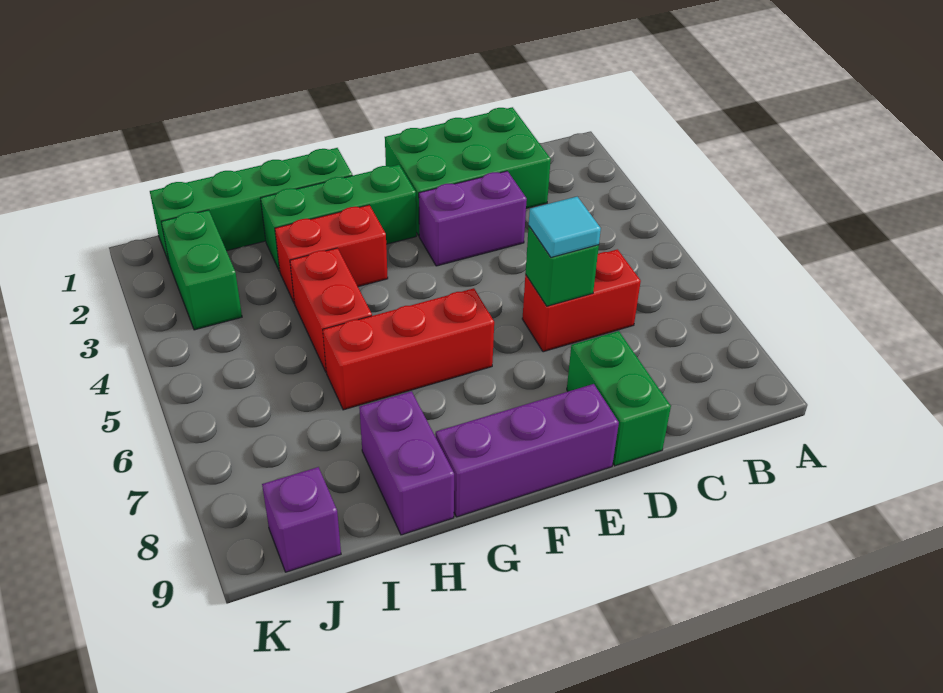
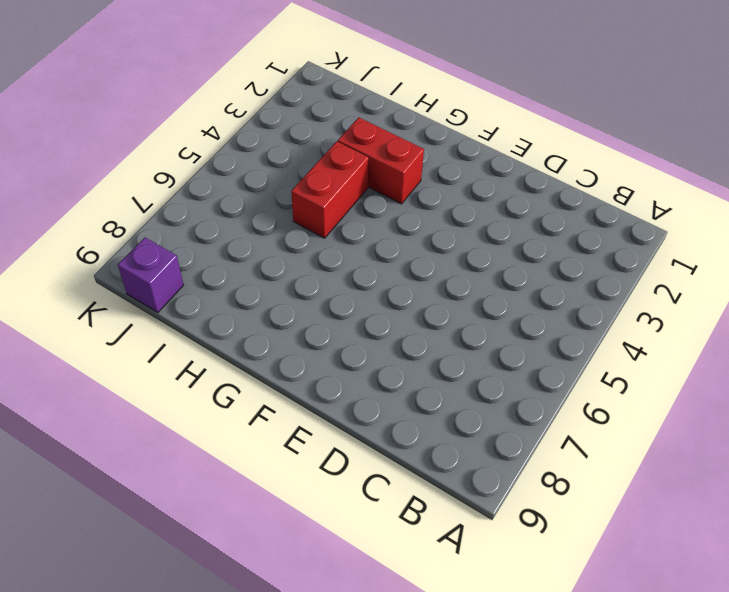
none -> green brick C1:E2 level 1
none -> red brick C6:D6 level 1
none -> purple brick D3:E3 level 1

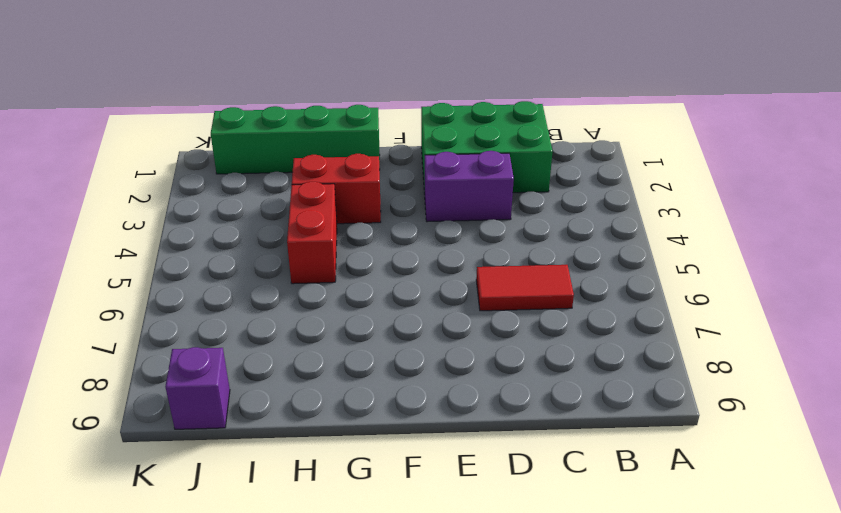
red tile C6:D6 level 1 -> red brick C6:D6 level 1
none -> green brick D8:D9 level 1
none -> purple brick E9:G9 level 1
none -> green brick F2:H2 level 1

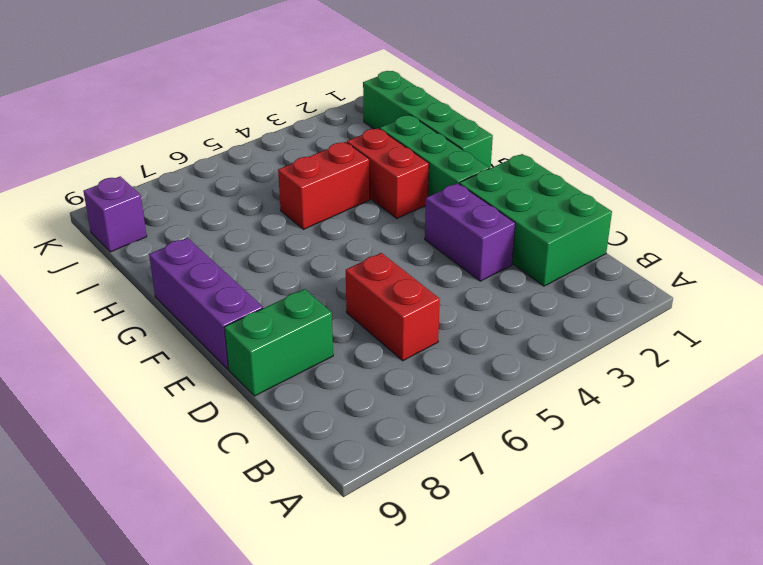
none -> red brick F6:H6 level 1
none -> purple brick H8:H9 level 1
none -> green brick J2:J3 level 1

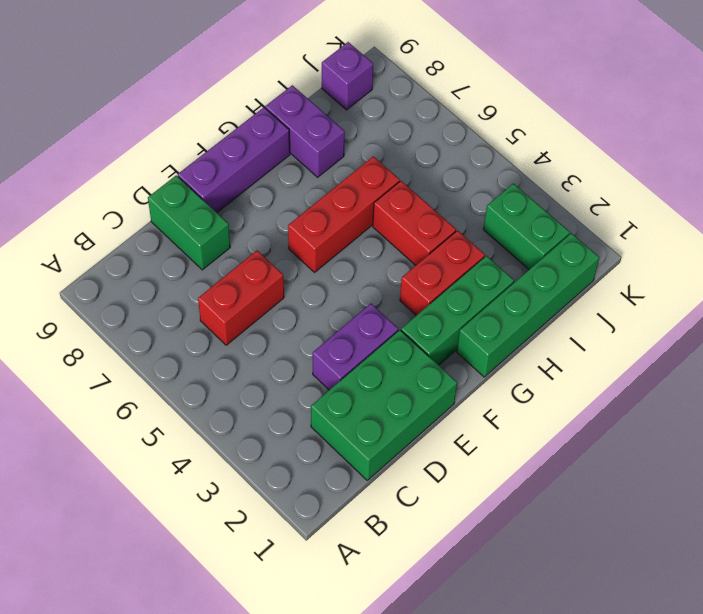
none -> green brick D6 level 2
none -> cyan tile D6 level 3

